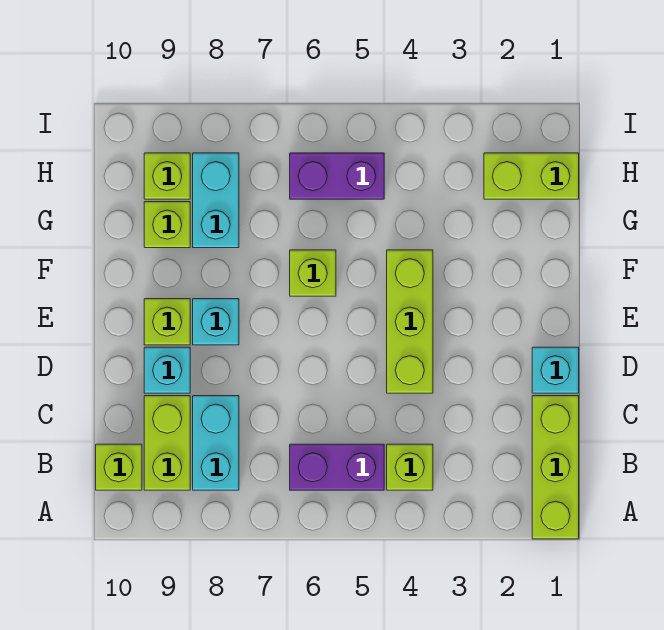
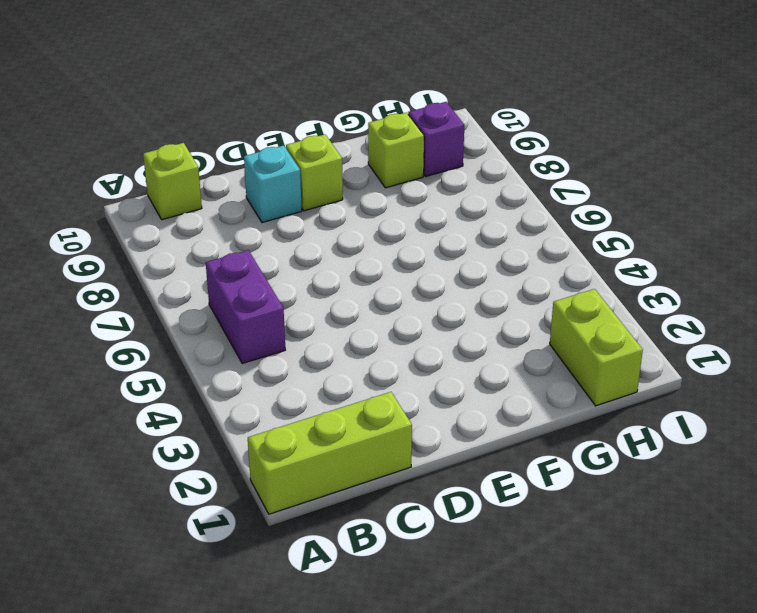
purple brick H9 level 1 -> lime brick H9 level 1
none -> lime brick B4 level 1
none -> cyan brick B8:C8 level 1
none -> lime brick B9:C9 level 1

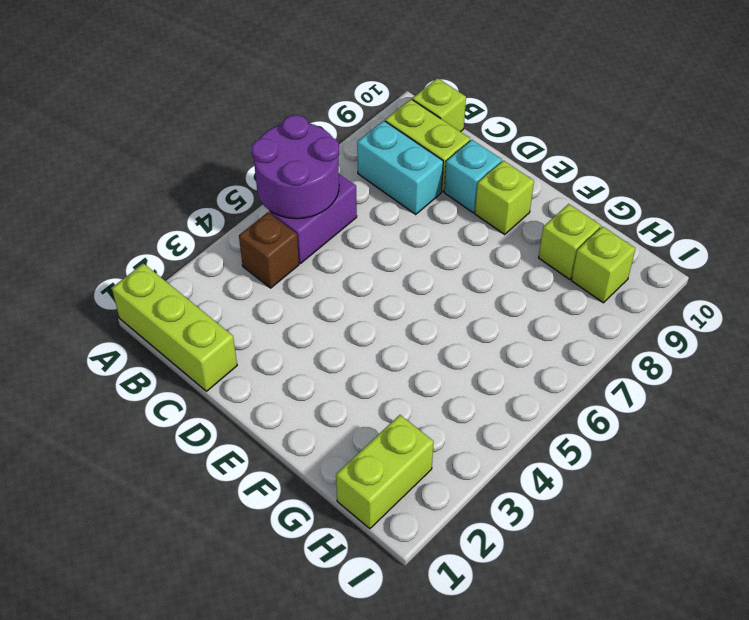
purple round brick A5:B6 level 2 -> none
brown brick B4 level 1 -> lime brick B4 level 1
none -> cyan brick D1 level 1
none -> lime brick D4:F4 level 1
none -> cyan brick E8 level 1

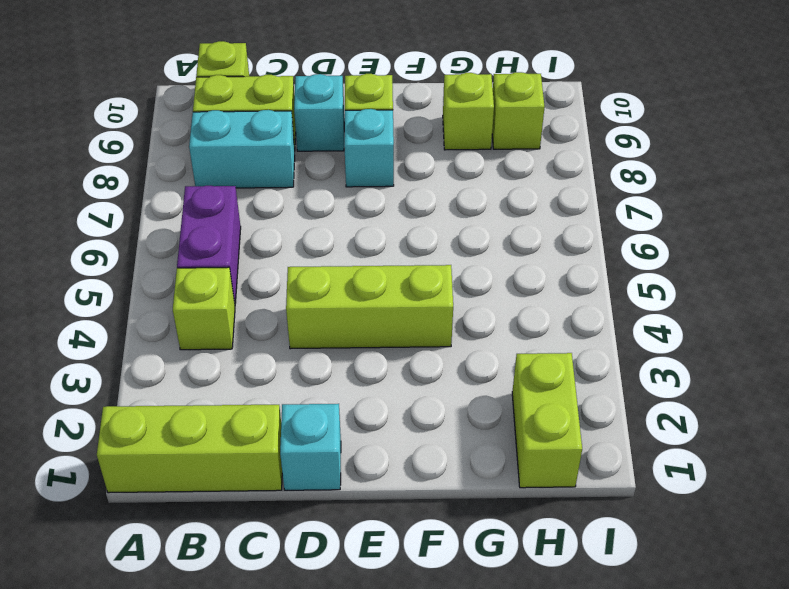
none -> lime brick F6 level 1
none -> cyan brick G8:H8 level 1
none -> purple brick H5:H6 level 1

